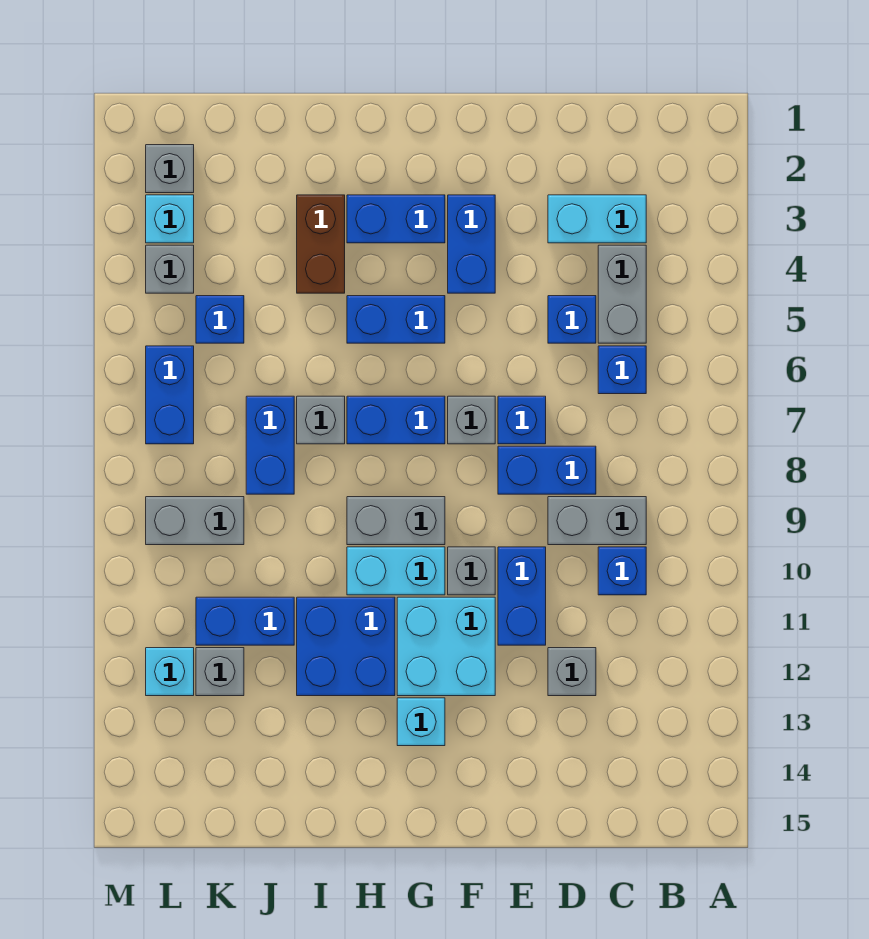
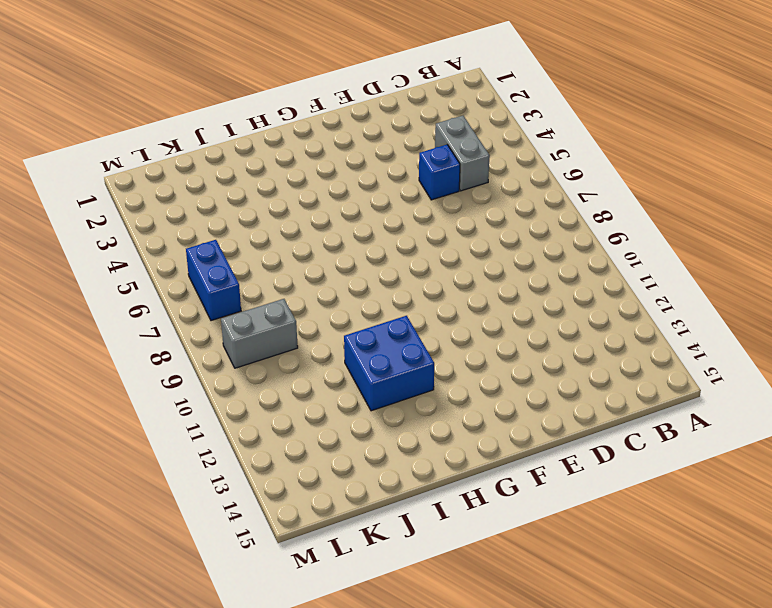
none -> cyan brick C3:D3 level 1
none -> blue brick C6 level 1
none -> grey brick C9:D9 level 1
none -> blue brick C10 level 1

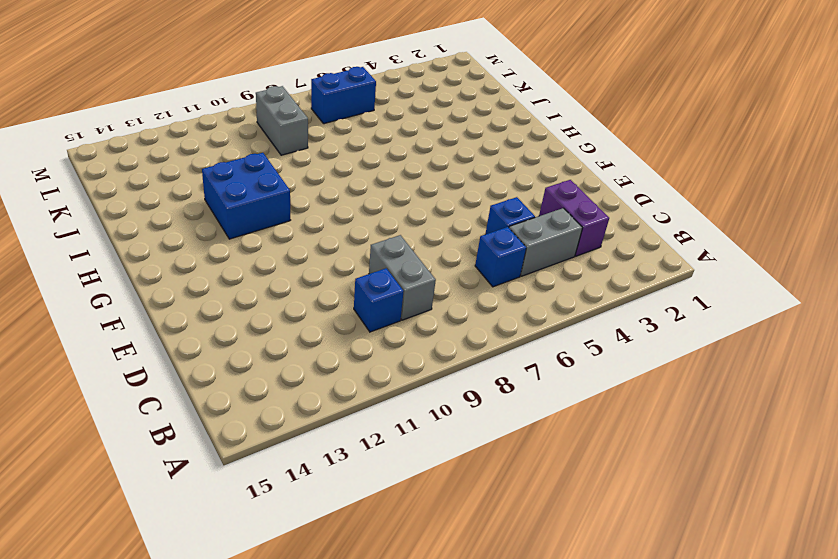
purple brick C3:D3 level 1 -> cyan brick C3:D3 level 1
none -> blue brick D8:E8 level 1
none -> grey brick D12 level 1
none -> blue brick E7 level 1
none -> blue brick E10:E11 level 1

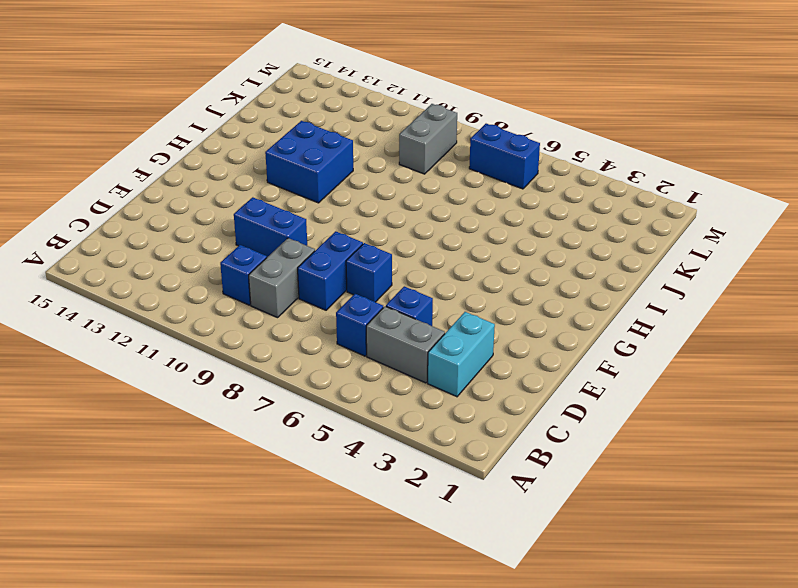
none -> grey brick D12 level 1
none -> blue brick F3:F4 level 1
none -> grey brick F7 level 1
none -> grey brick F10 level 1

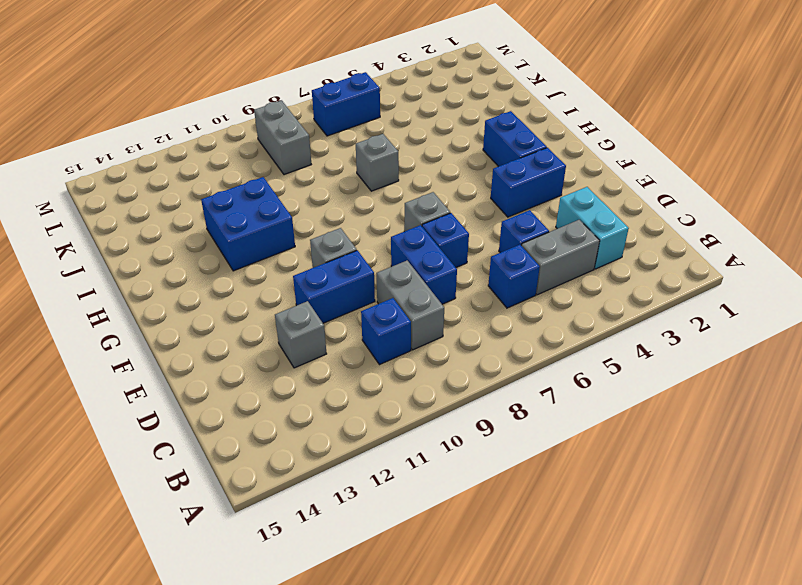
none -> cyan brick F11:G12 level 1
none -> blue brick G5:H5 level 1
none -> blue brick G7:H7 level 1
none -> grey brick G9:H9 level 1

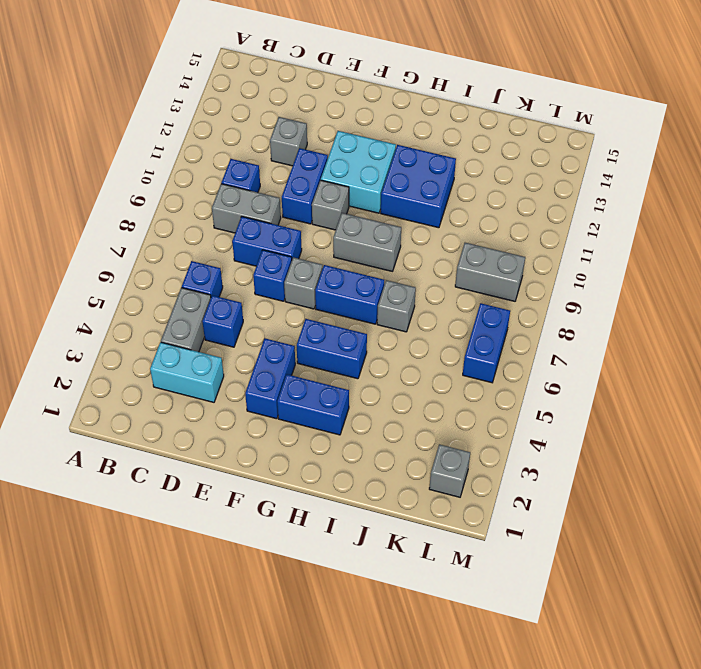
none -> cyan brick G10:H10 level 1
none -> cyan brick G13 level 1
none -> brown brick I3:I4 level 1
none -> blue brick J7:J8 level 1

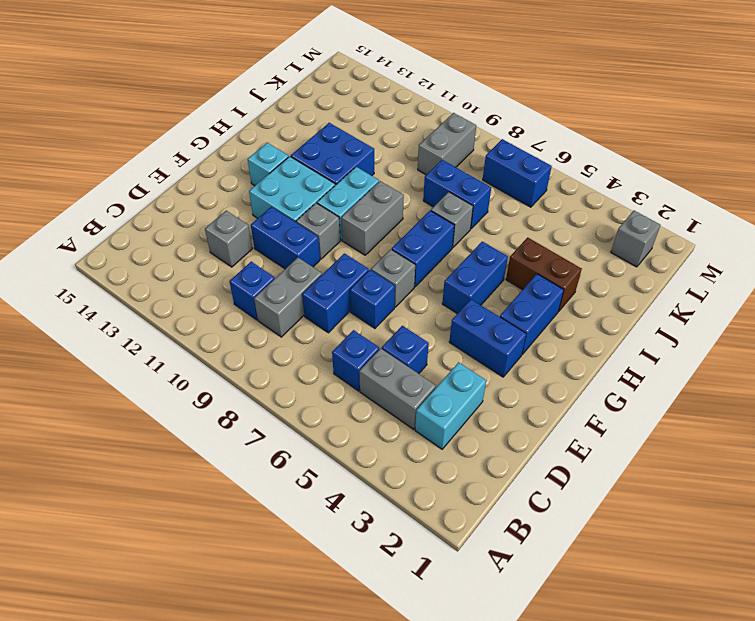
none -> blue brick J11:K11 level 1
none -> blue brick K5 level 1
none -> grey brick K12 level 1
none -> cyan brick L3 level 1

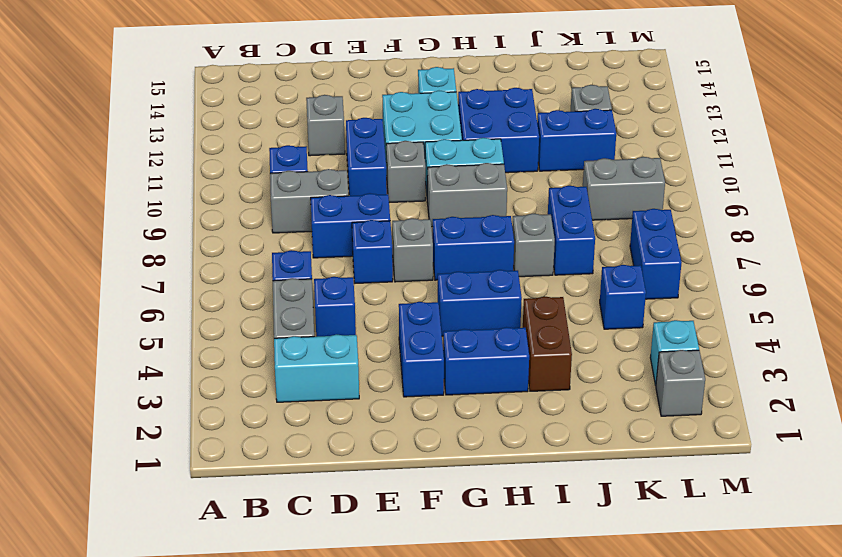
none -> grey brick L4 level 1
none -> cyan brick L12 level 1

